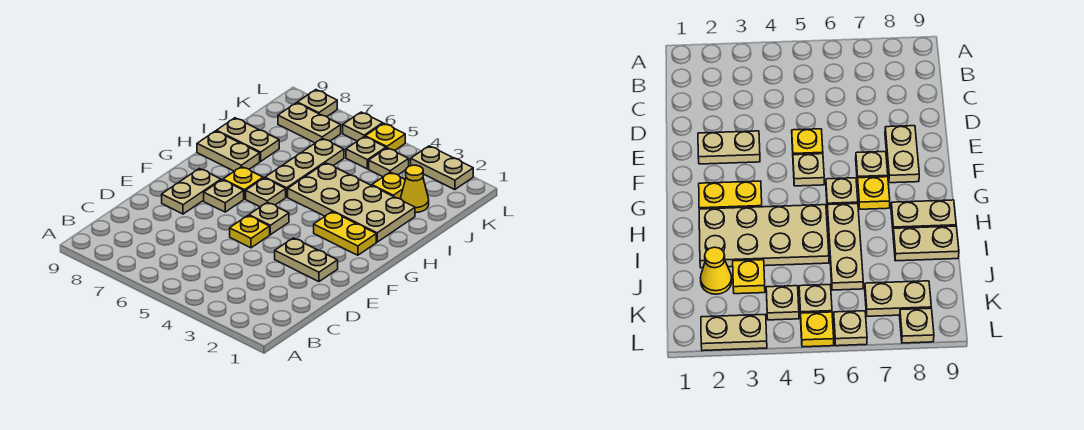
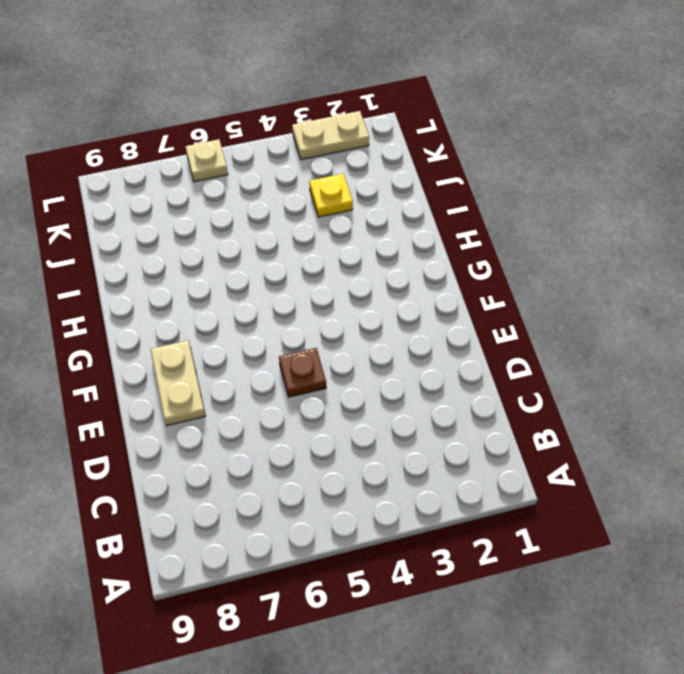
brown plate E5 level 1 -> yellow plate E5 level 1
none -> tan plate E2:E3 level 1
none -> tan plate F5 level 1
none -> tan plate F7 level 1

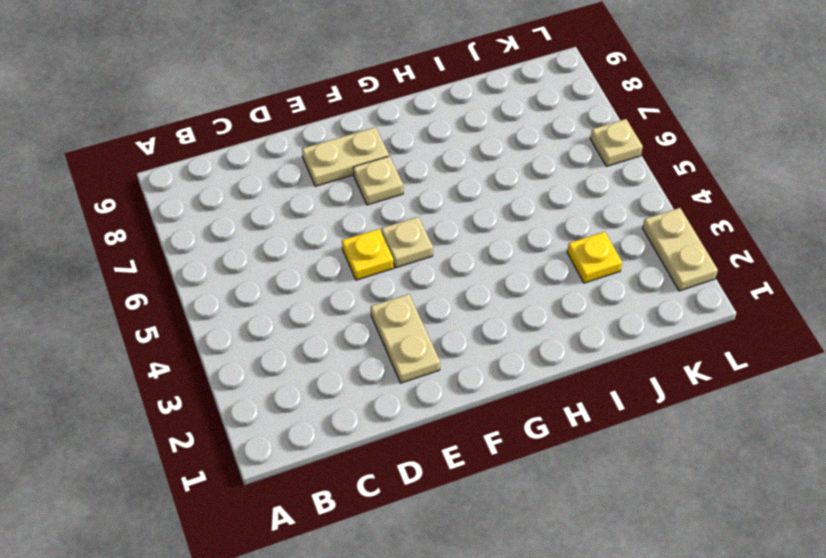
none -> yellow plate G2:G3 level 1
none -> tan plate G6 level 1
none -> yellow plate G7 level 1

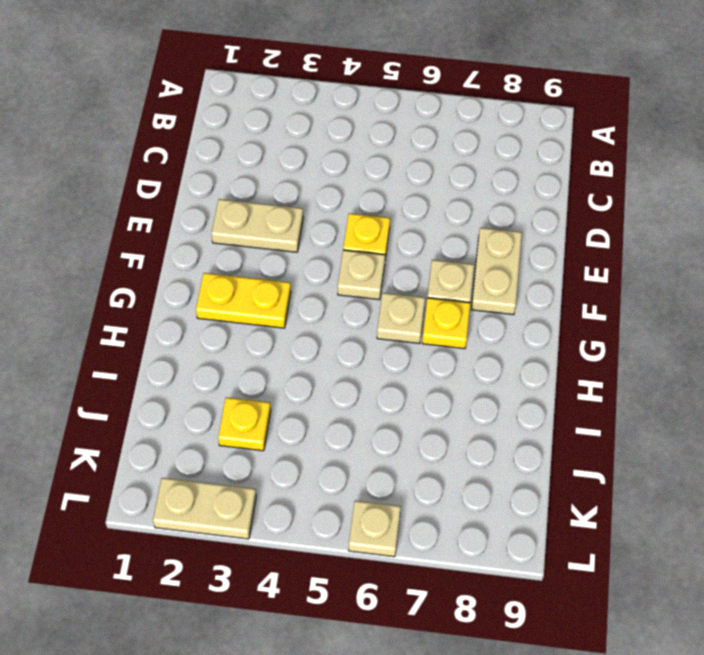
none -> tan plate H2:I5 level 1
none -> tan plate H6:J6 level 1
none -> tan plate H8:H9 level 1

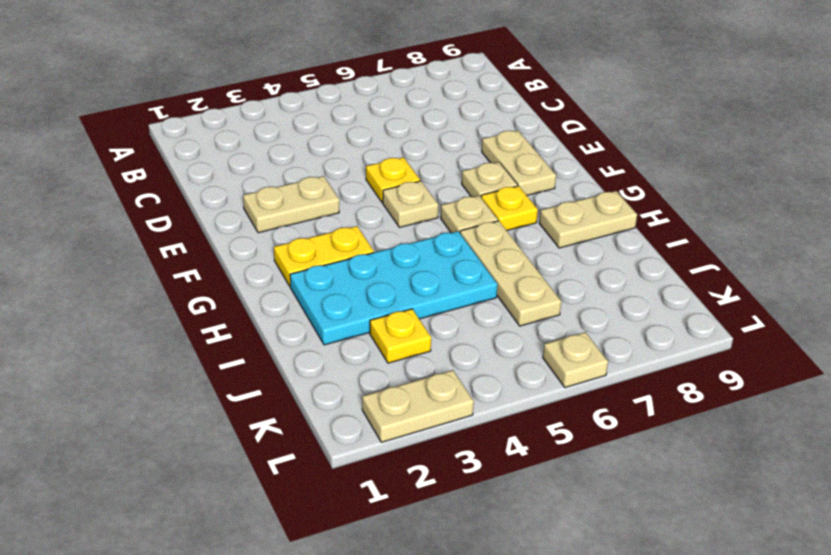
cyan plate H2:I5 level 1 -> tan plate H2:I5 level 1
none -> tan plate I8:I9 level 1
none -> yellow cone J2 level 1
none -> tan plate K4 level 1

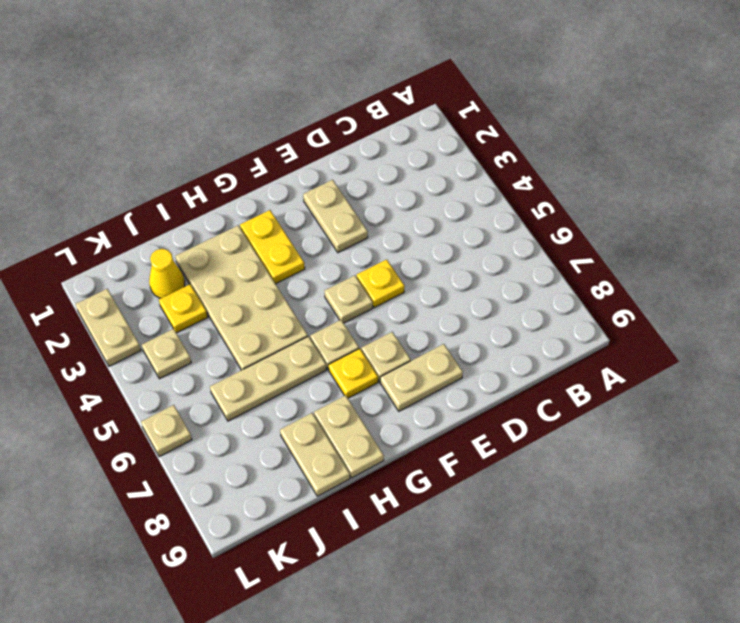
none -> tan plate K5 level 1
none -> tan plate K7:K8 level 1
none -> yellow plate L5 level 1

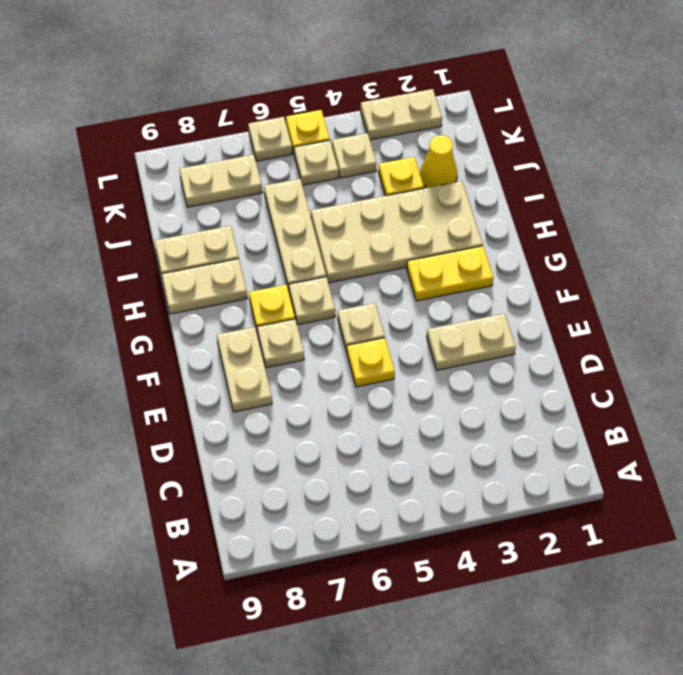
none -> tan plate L8 level 1

